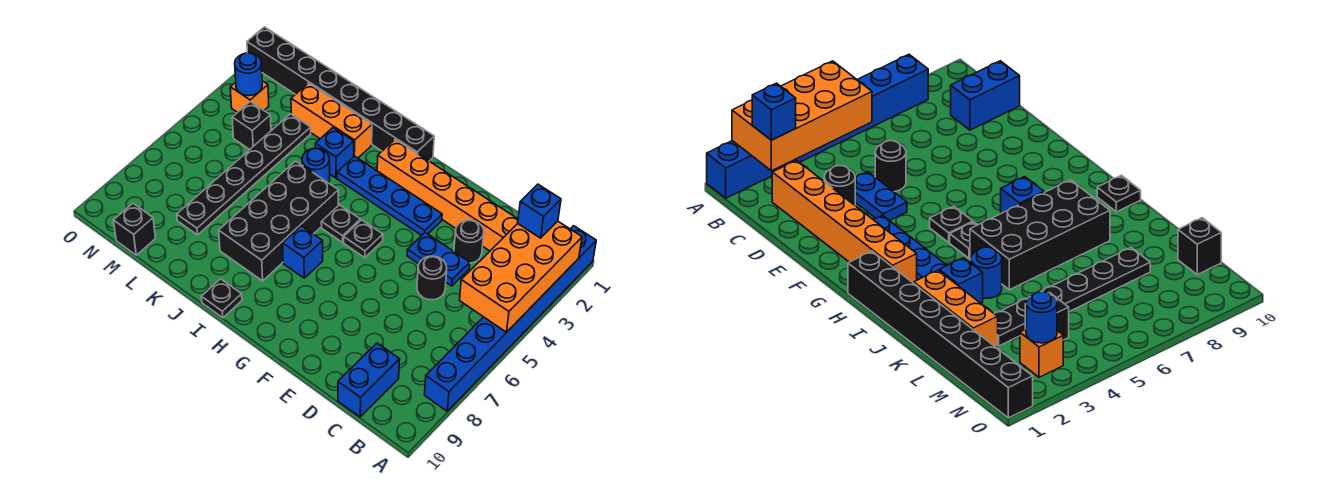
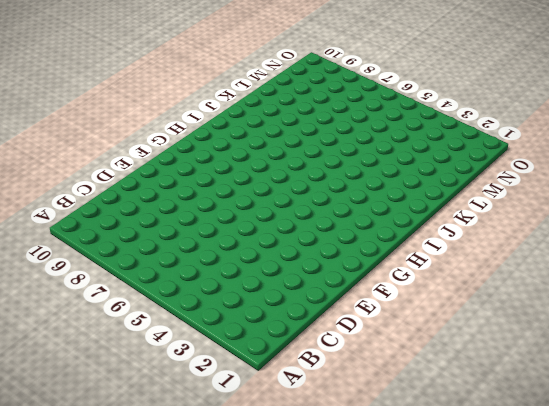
none -> blue brick A1:A8 level 1
none -> orange brick C2:H2 level 1
none -> blue brick C9:C10 level 1

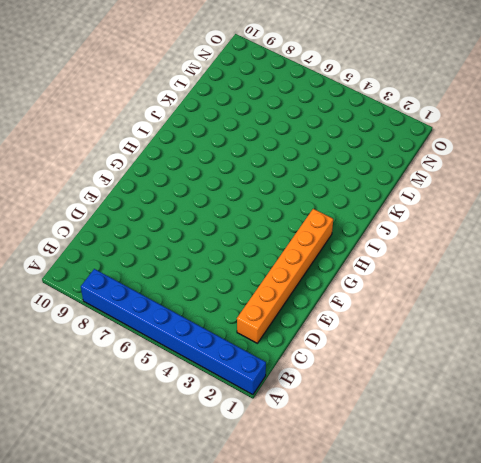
none -> blue brick C9:C10 level 1
none -> black round brick D3 level 1
none -> blue plate D4:E4 level 1

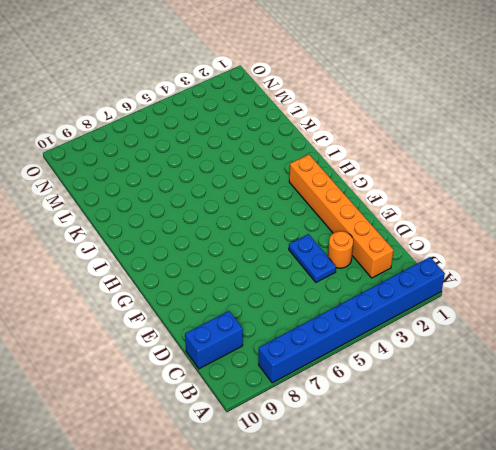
orange round brick D3 level 1 -> black round brick D3 level 1
none -> black round brick D5 level 1
none -> blue plate F3:I3 level 1
none -> black plate G5 level 1

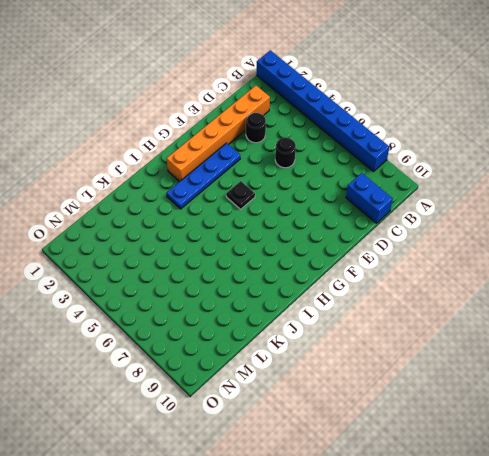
none -> blue plate D4:E4 level 1
none -> black brick H1:O1 level 1
none -> black plate H5 level 1

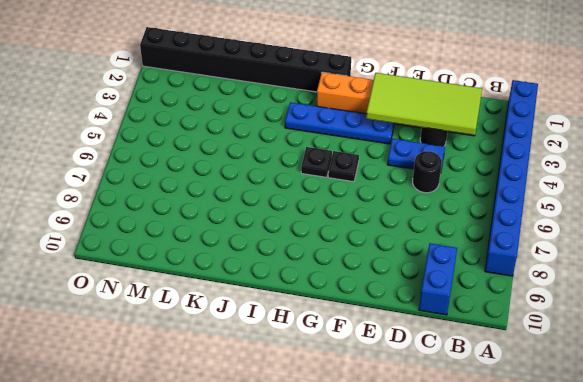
lime tile C2:F3 level 2 -> none
none -> blue brick H7 level 1
none -> black brick I5:J8 level 1
none -> black plate I10 level 1

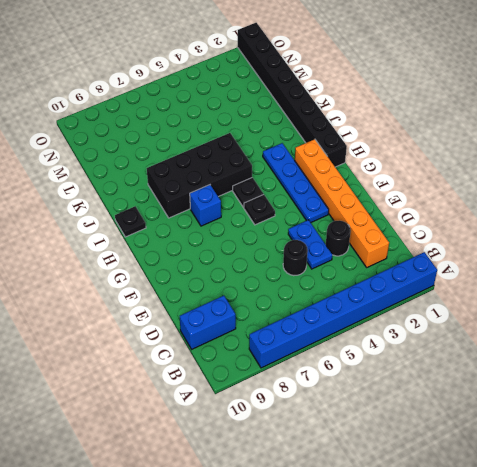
none -> orange brick J2:L2 level 1
none -> blue brick J3 level 1
none -> blue round brick J4 level 1

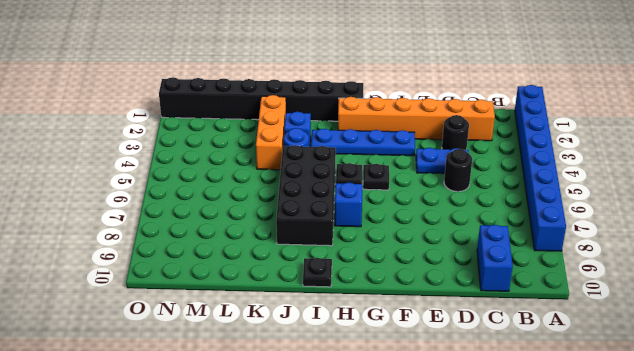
orange brick K2:K4 level 1 -> orange brick J2:L2 level 1
none -> black plate L3:L8 level 1
none -> black brick M4 level 1
none -> black brick M10 level 1

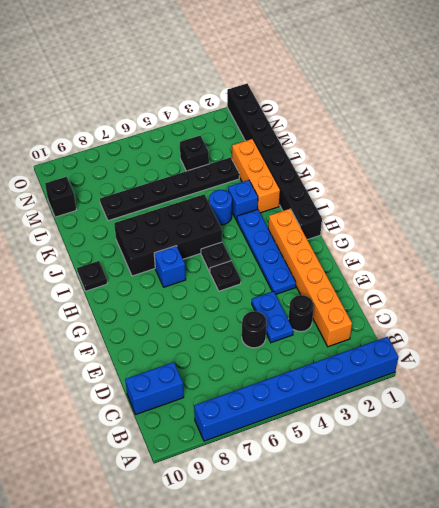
none -> orange brick N3 level 1
none -> orange brick A2:B5 level 2
none -> blue round brick N3 level 2

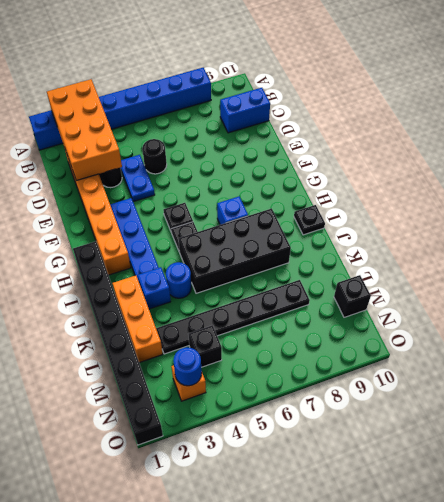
orange brick A2:D3 level 2 -> orange brick A2:B5 level 2
none -> blue brick B2 level 3

